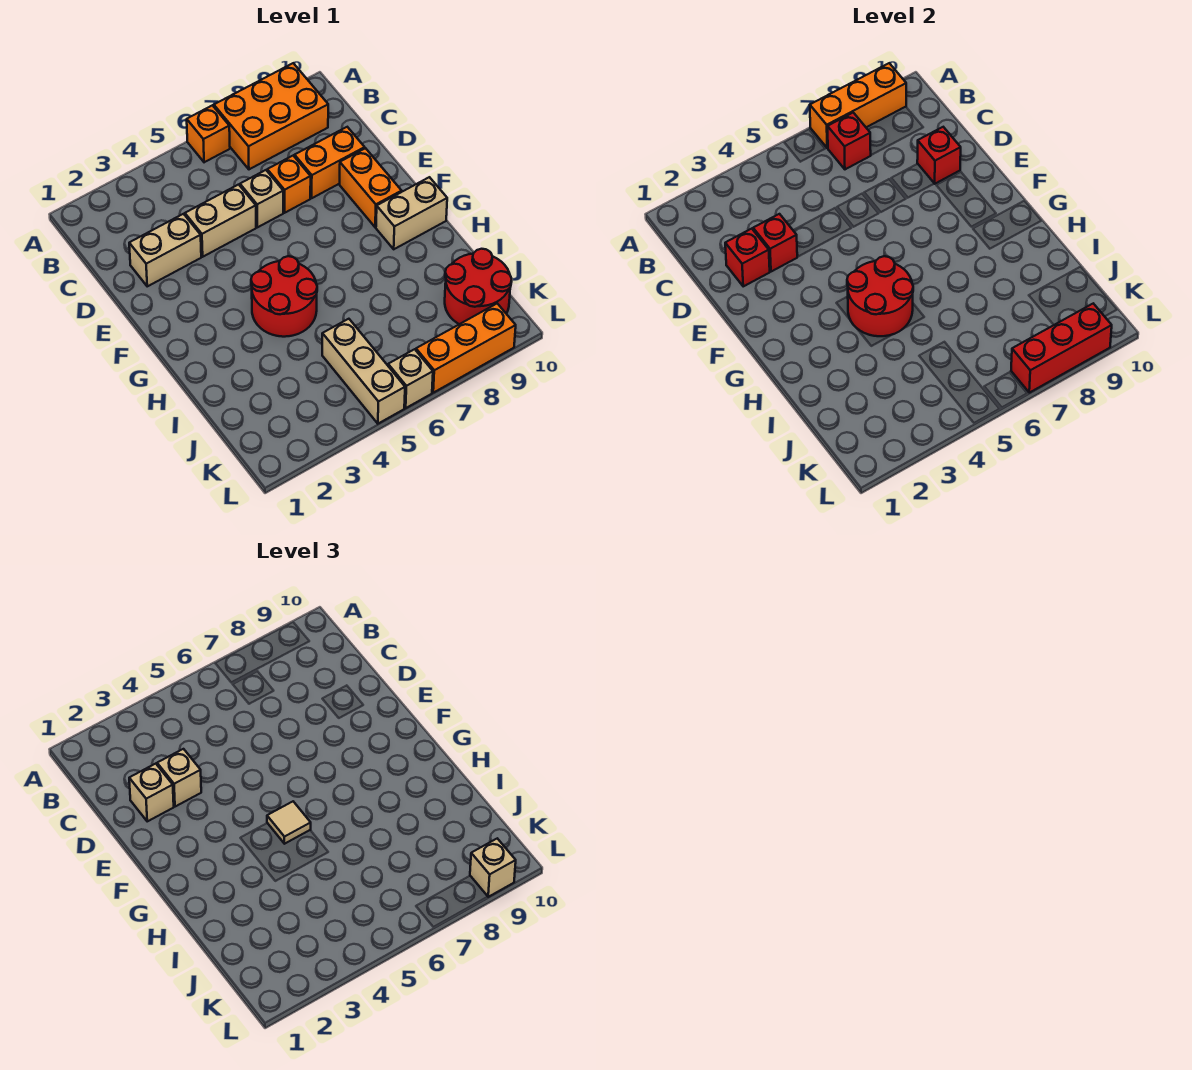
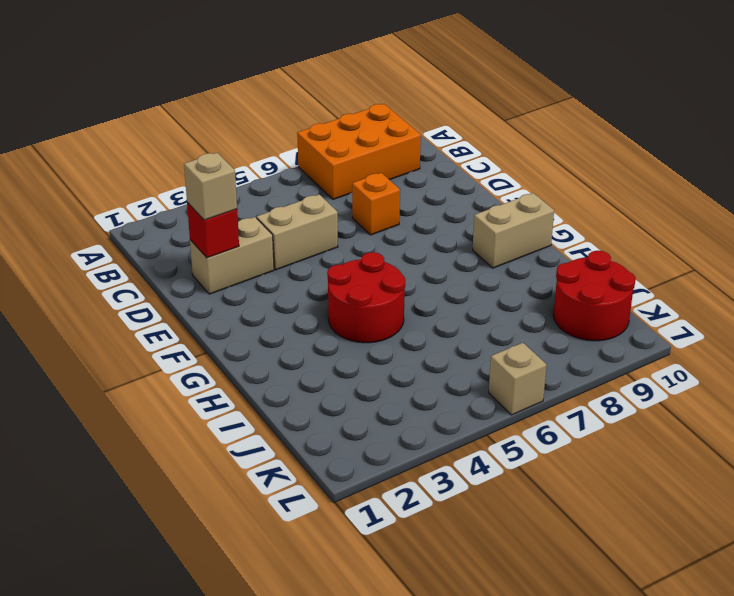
none -> orange brick A6 level 1
none -> tan brick D6 level 1
none -> orange brick D8:D9 level 1

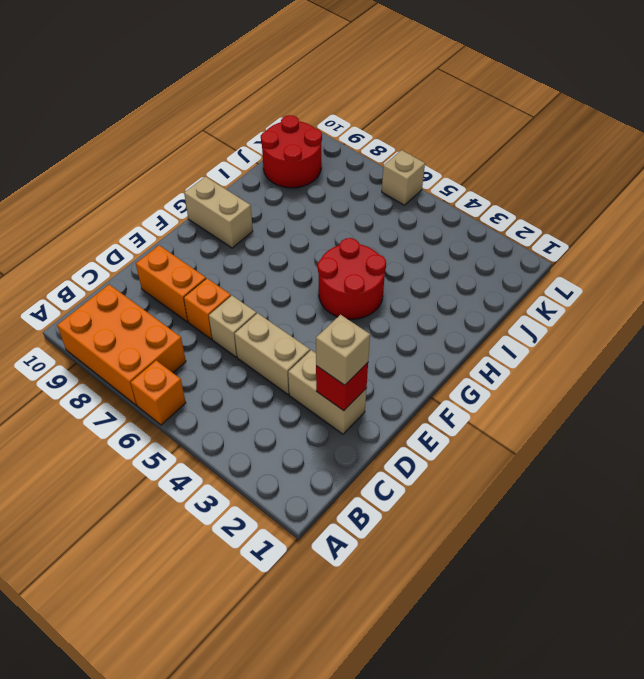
none -> orange brick E9:F9 level 1
none -> tan brick J5:L5 level 1
none -> orange brick L7:L9 level 1

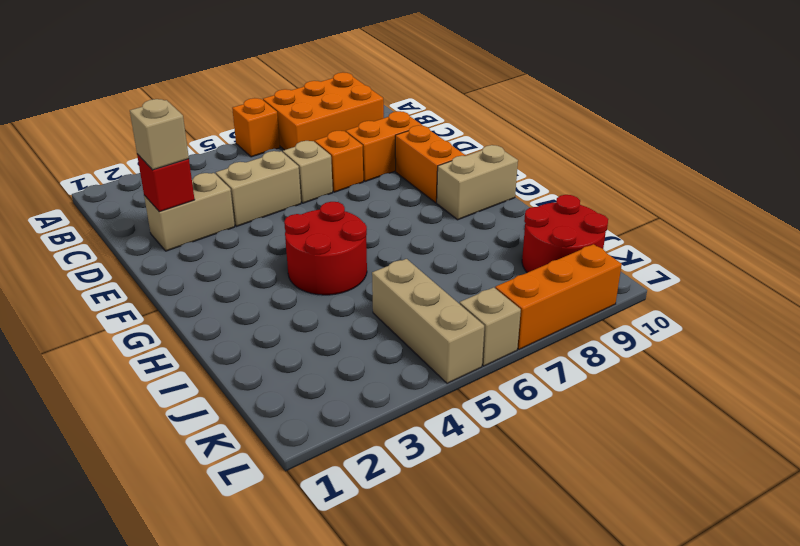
none -> orange brick A7:A9 level 2
none -> red brick B7 level 2
none -> red brick D3 level 2

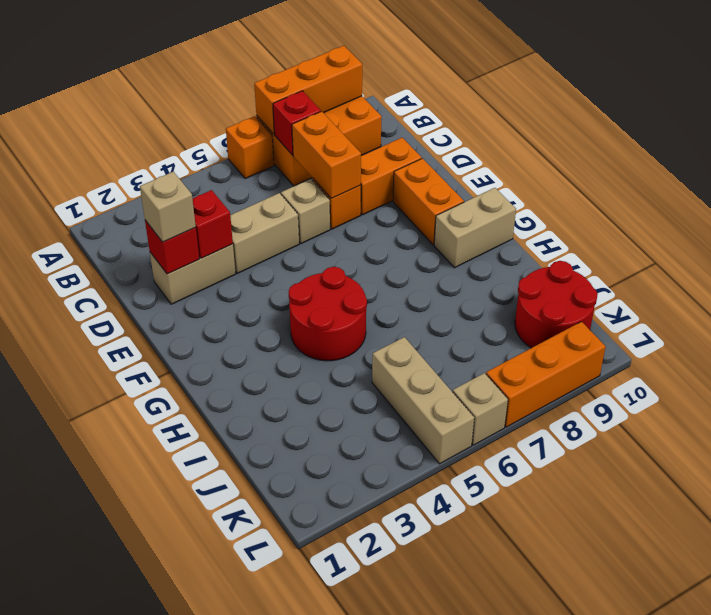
orange brick C7:D7 level 2 -> none
none -> red brick D9 level 2
none -> red round brick G4:H5 level 2
none -> red brick L7:L9 level 2

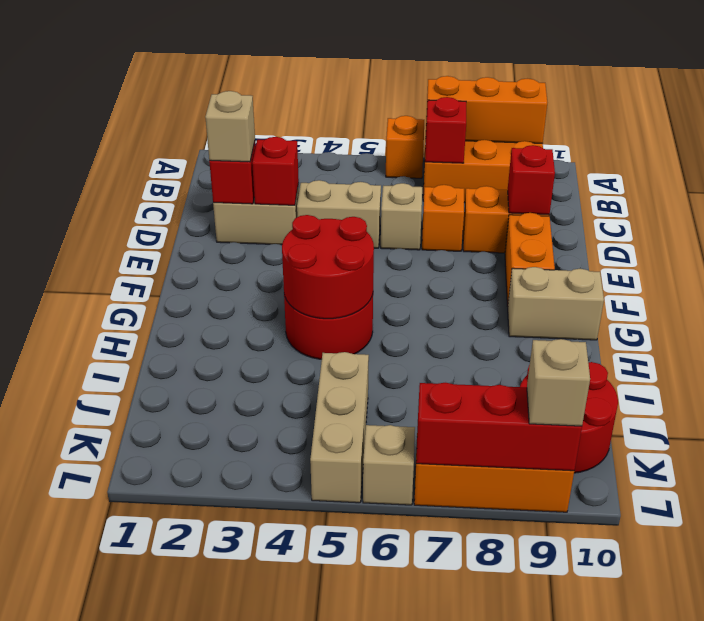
none -> tan brick D3 level 3
none -> tan tile G5 level 3

